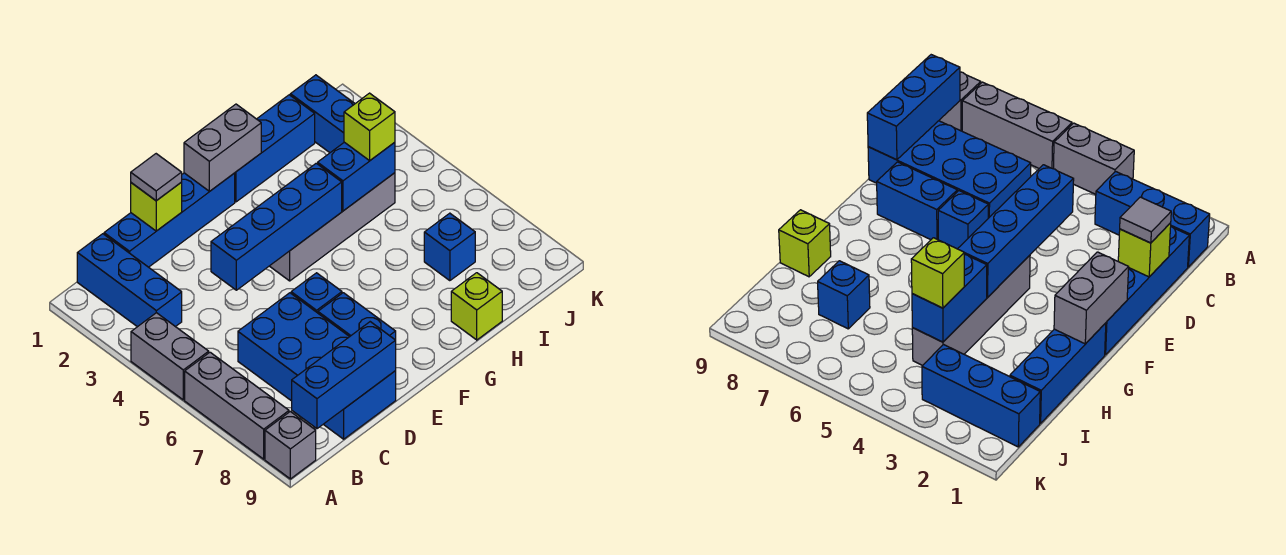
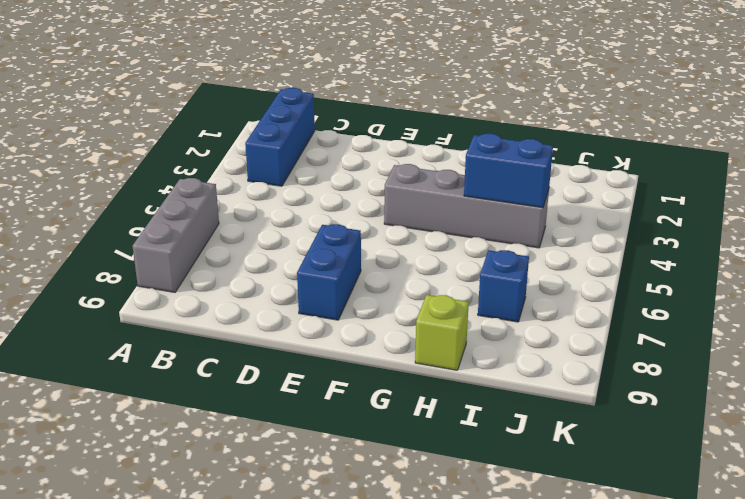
none -> grey brick A4:A5 level 1
none -> grey brick A9 level 1
none -> blue brick C1:F1 level 1

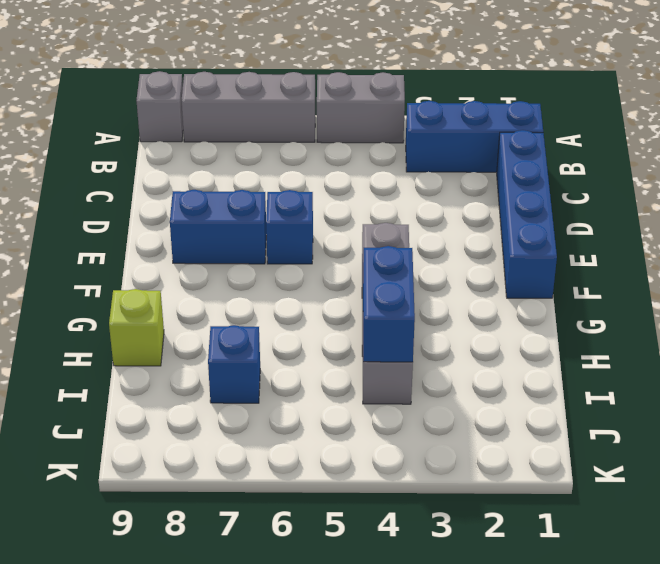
none -> blue brick C6:D9 level 1
none -> blue brick G1:I1 level 1
none -> blue brick J1:J3 level 1

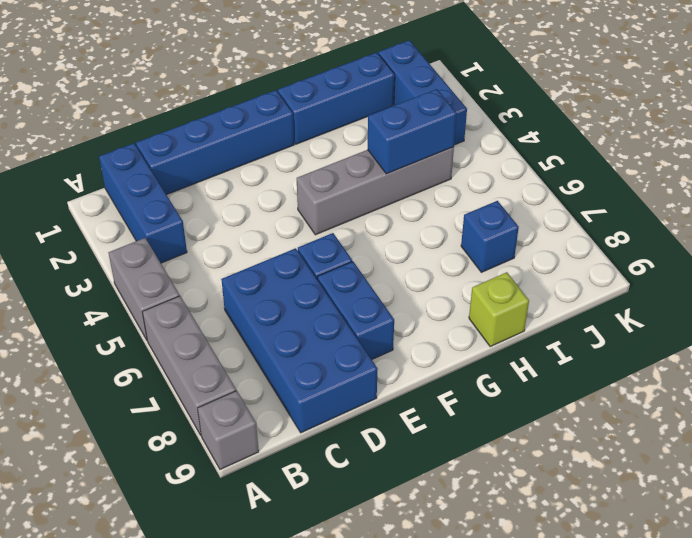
none -> blue brick B9:D9 level 2
none -> lime brick D1 level 2
none -> blue brick D4:G4 level 2

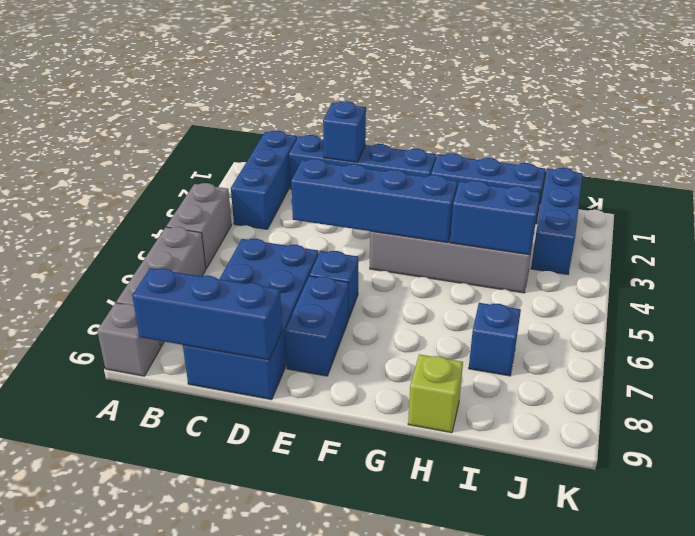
blue brick D1 level 2 -> lime brick D1 level 2
none -> grey brick F1:G1 level 2
none -> grey tile D1 level 3
none -> lime brick I4 level 3

